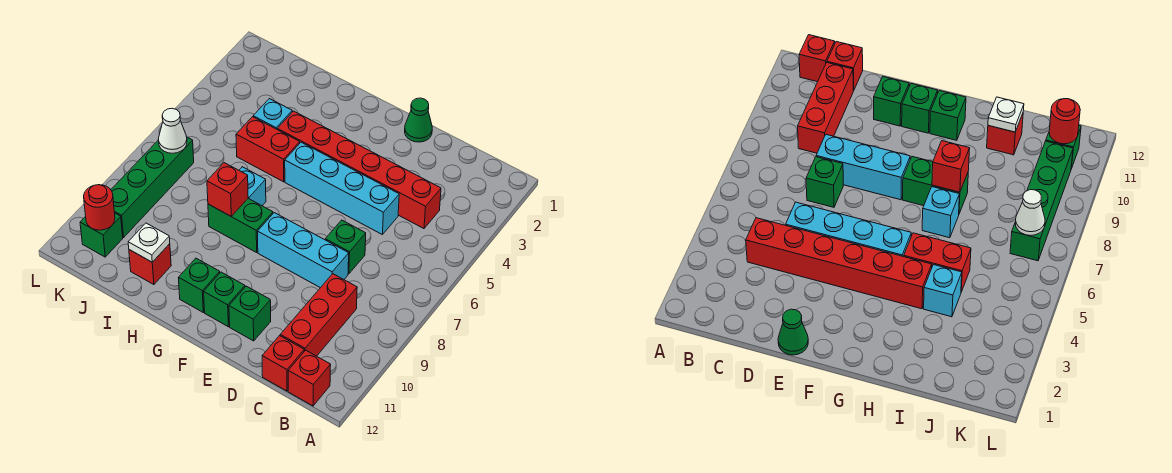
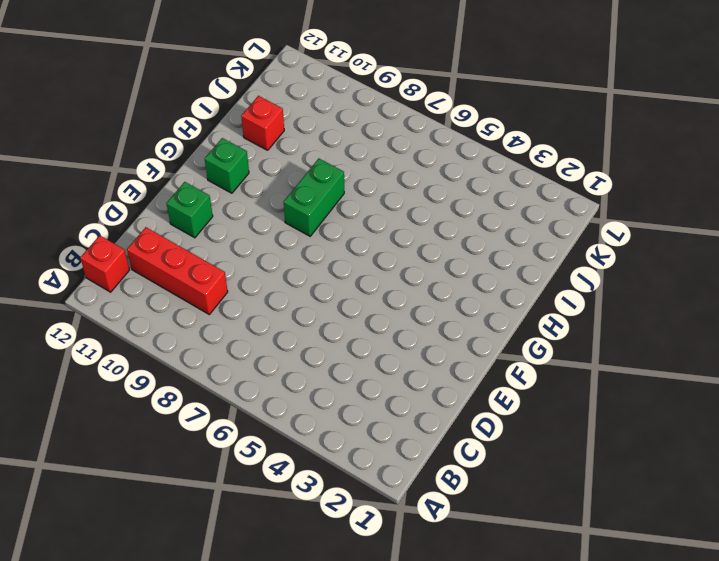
none -> red brick C4:H4 level 1
none -> red brick C12 level 1
none -> cyan brick D5:G5 level 1

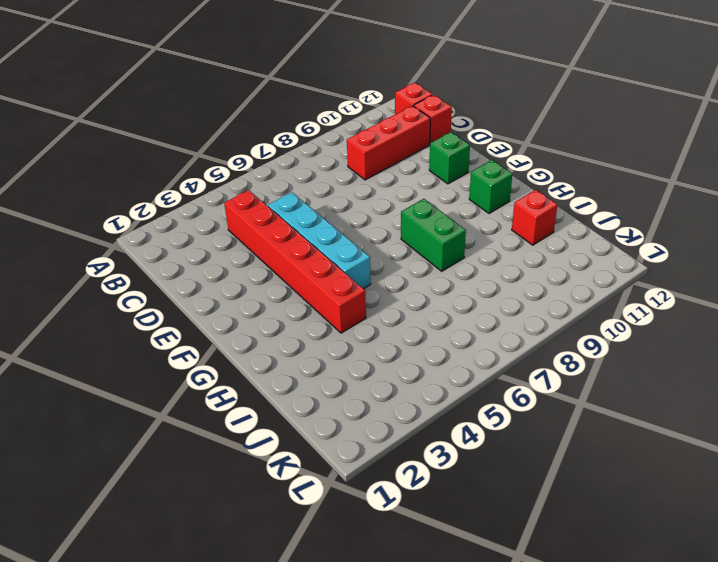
none -> green brick D7 level 1
none -> cyan brick D8:F8 level 1
none -> green cone E1 level 1

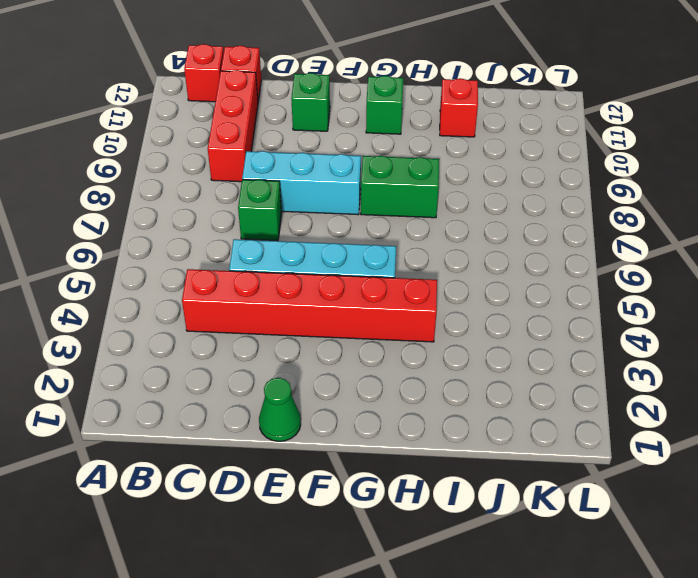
none -> green brick F11 level 1
none -> red brick H5:I5 level 1
none -> cyan brick H7 level 1

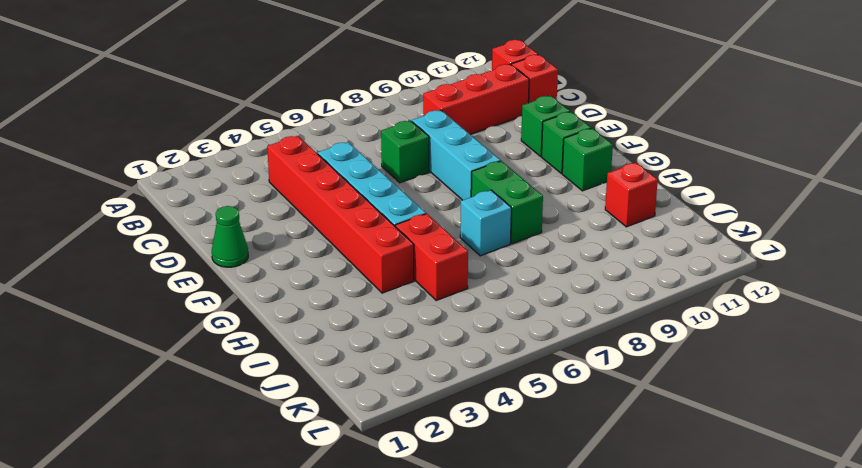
none -> cyan brick I4 level 1
none -> green brick K7:K10 level 1
none -> green brick K11 level 1

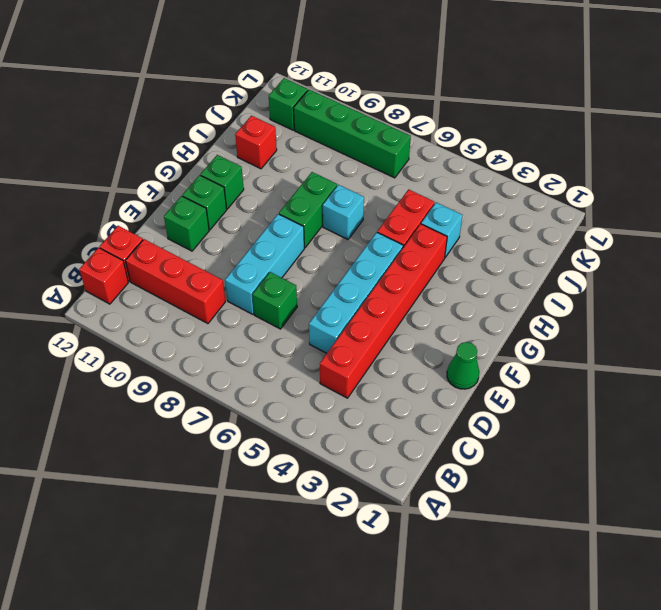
none -> red brick H8 level 2
none -> white plate I11 level 2
none -> white cone K7 level 2

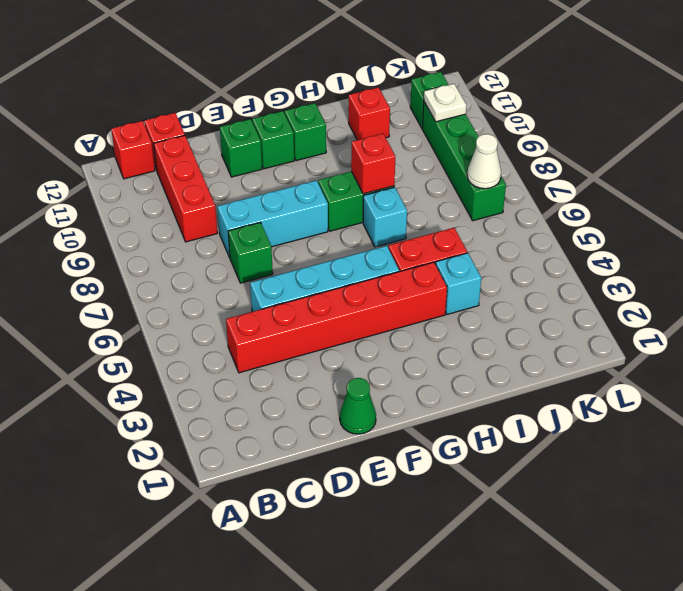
white plate K10 level 2 -> white plate I11 level 2
none -> red round brick K11 level 2

